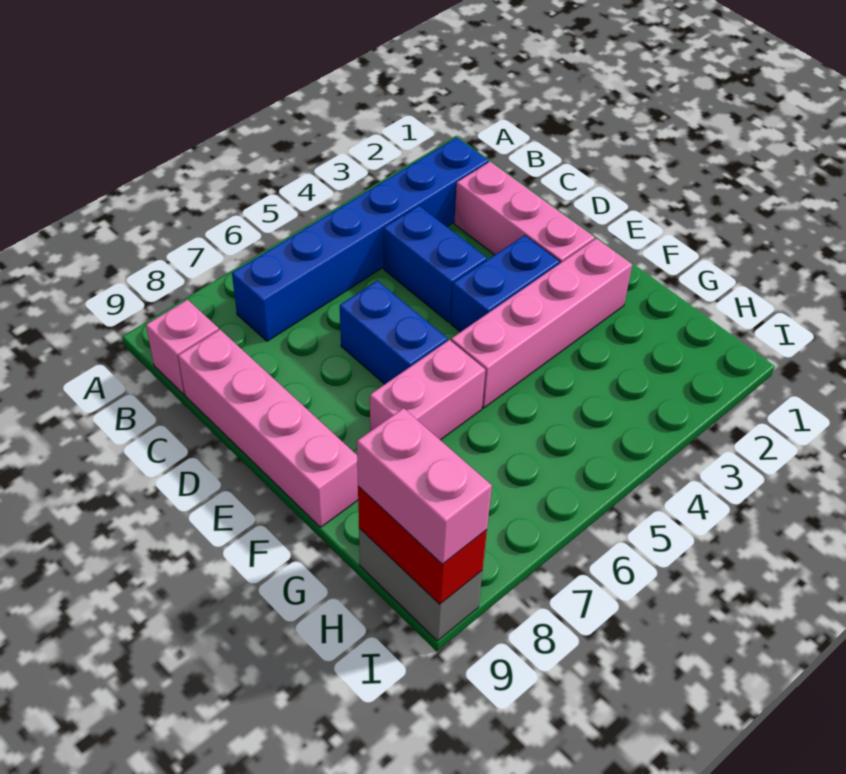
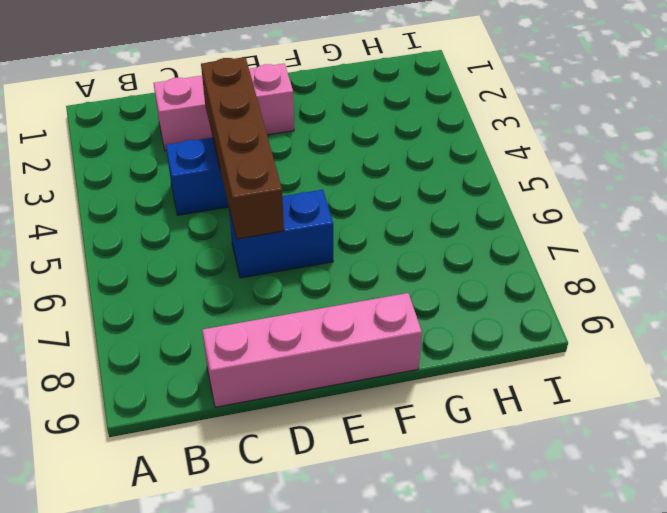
brown brick D3:D6 level 2 -> none
none -> blue brick B2:B7 level 1
none -> pink brick B9 level 1
none -> blue brick E3:E4 level 1

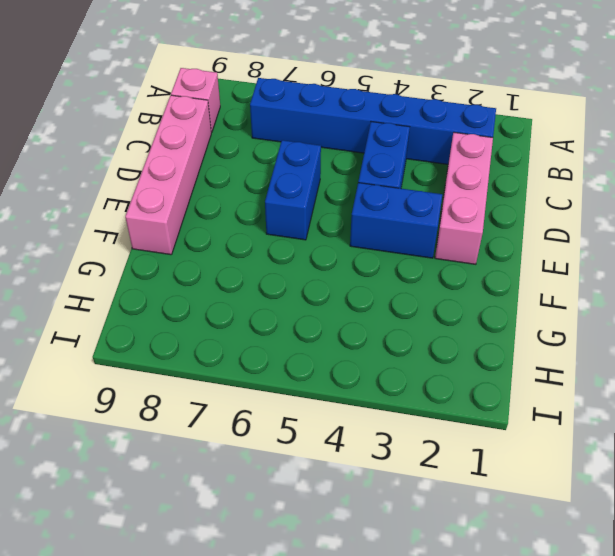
none -> pink brick F2:F5 level 1
none -> pink brick F6:F7 level 1
none -> grey brick H9:I9 level 1

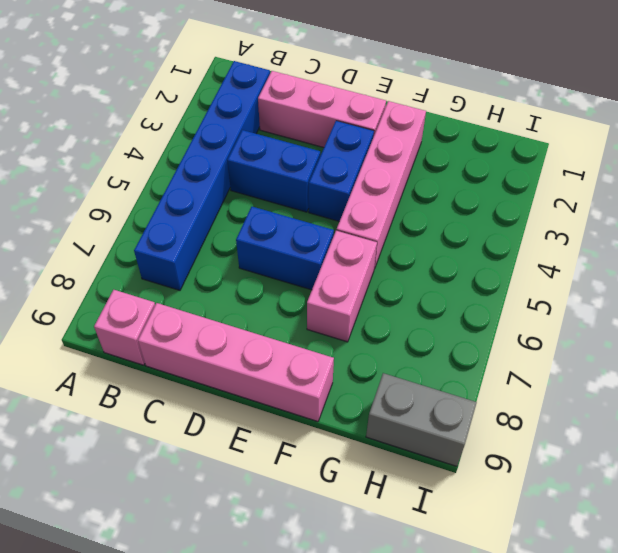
none -> red brick H9:I9 level 2
none -> pink brick H9:I9 level 3

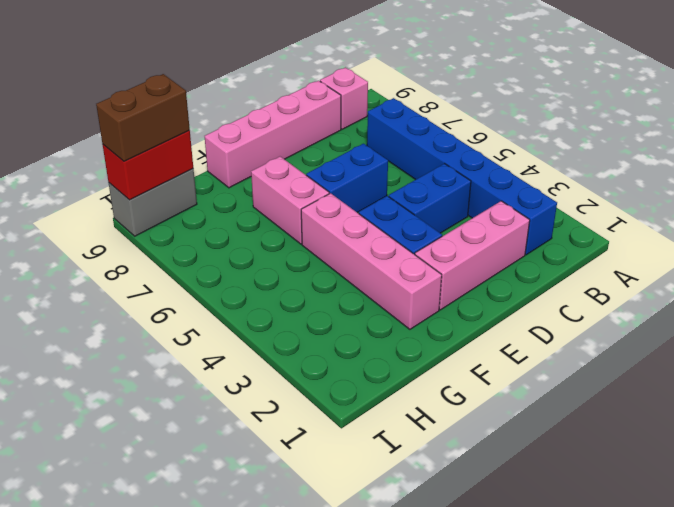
brown brick H9:I9 level 3 -> pink brick H9:I9 level 3

